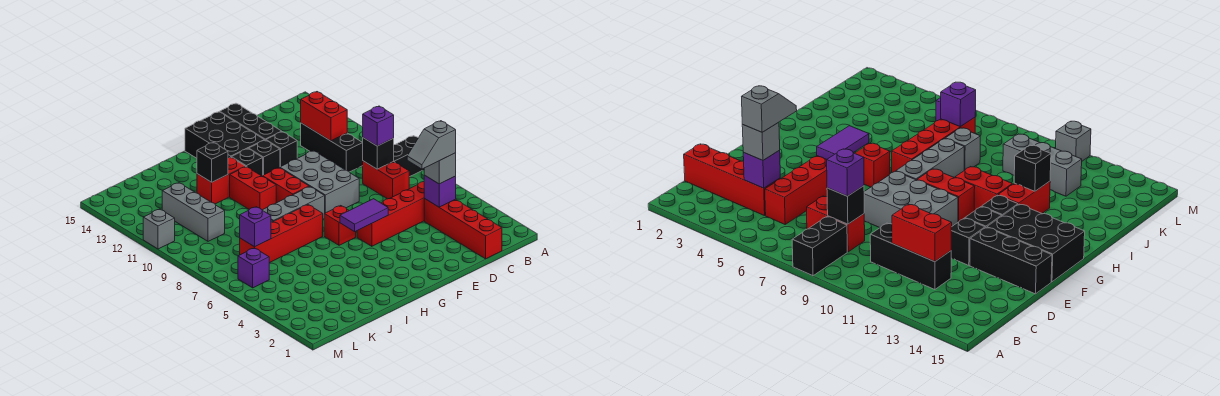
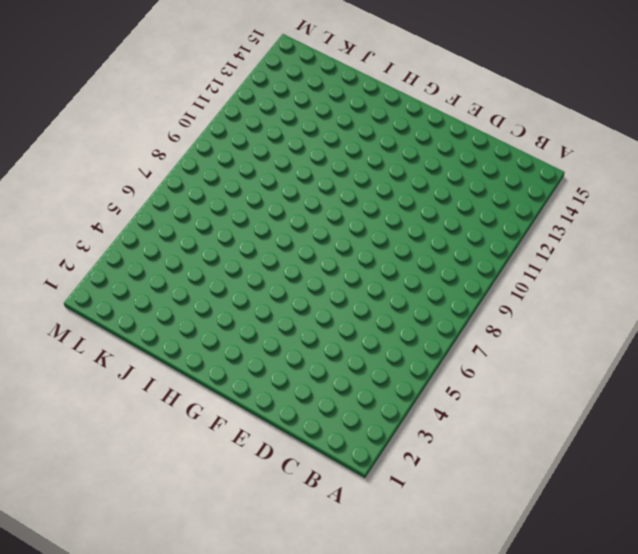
none -> black brick A8:B8 level 1
none -> red brick C1:C4 level 1
none -> red brick C5:F5 level 1
none -> red brick C7:C8 level 1

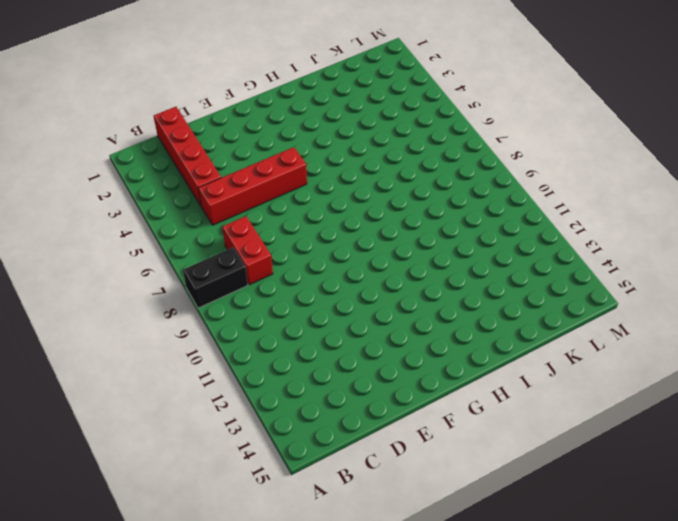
none -> black brick C10:C12 level 1
none -> grey brick E8:F10 level 1
none -> black brick E12 level 1
none -> black brick E13:E15 level 1

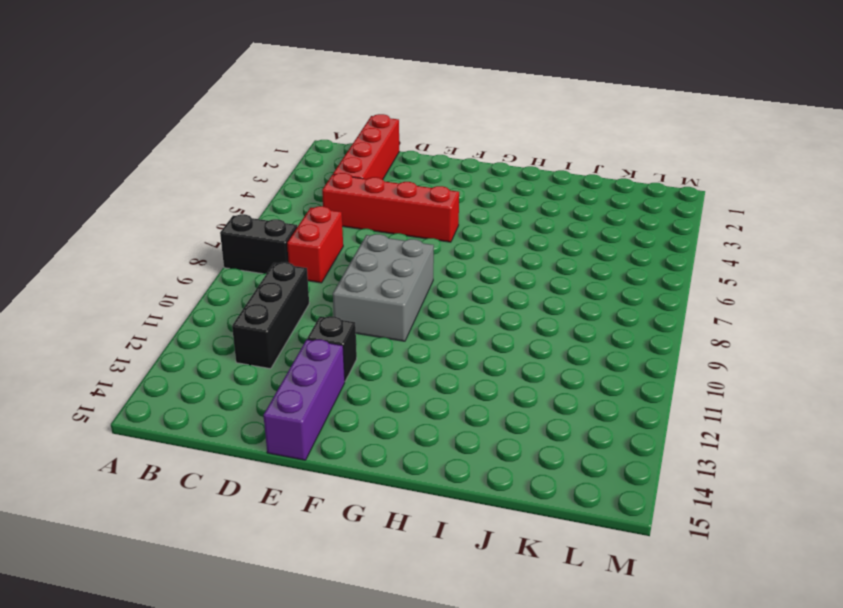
purple brick E13:E15 level 1 -> black brick E13:E15 level 1
none -> black brick F12 level 1
none -> black brick F13:G15 level 1
none -> red brick G6 level 1
none -> grey brick G8:I8 level 1

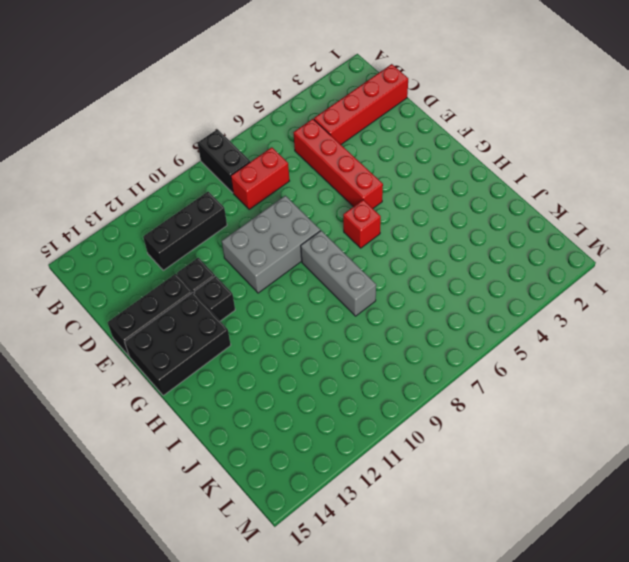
none -> red brick G9:G10 level 1
none -> black brick G12 level 1
none -> red brick H7:K7 level 1
none -> red brick H10:H11 level 1

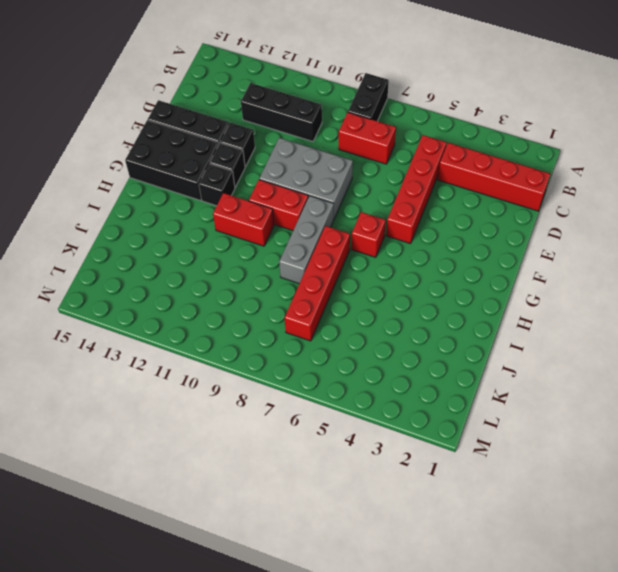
none -> red brick H12:I12 level 1
none -> grey brick J8 level 1
none -> grey brick K10:K12 level 1
none -> purple brick L6 level 1

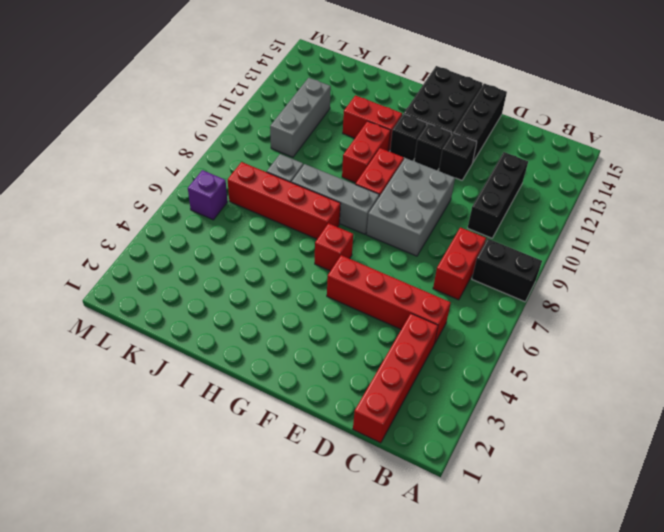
none -> grey brick M11 level 1
none -> purple brick C4 level 2
none -> black brick C8 level 2
none -> red brick C11:C12 level 2

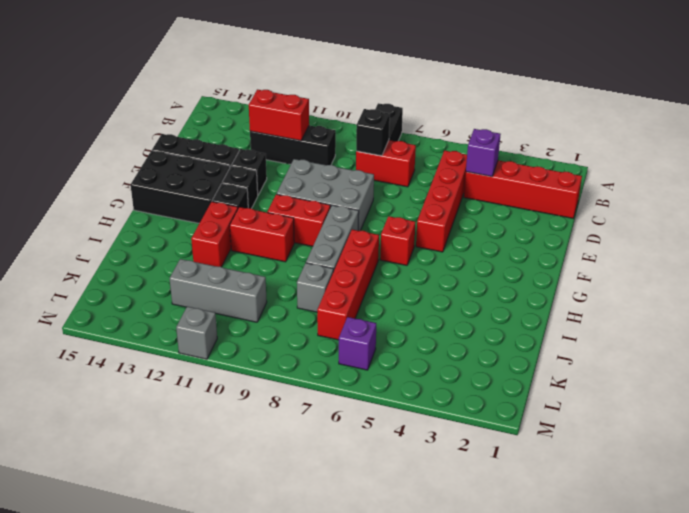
none -> purple tile F5:G5 level 2
none -> black brick I12 level 2
none -> purple brick K7 level 2
none -> grey brick C4 level 3

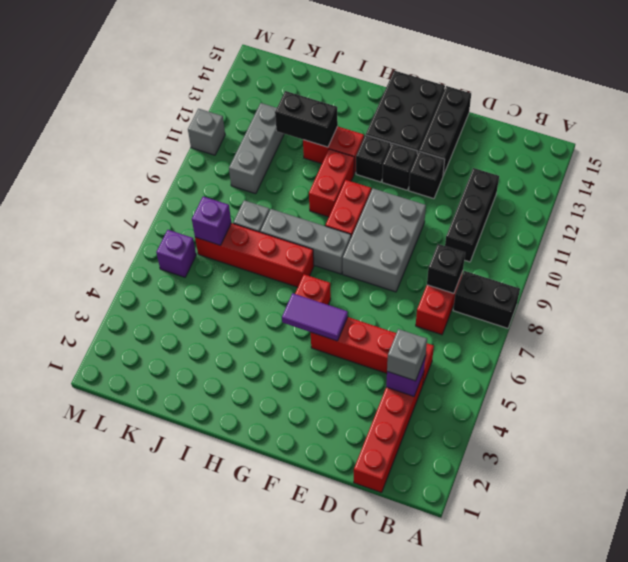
black brick I12:J12 level 2 -> black brick I12 level 2
none -> red brick C11:C12 level 2
none -> purple brick C8 level 3
none -> grey slope C4:D4 level 4 top C

